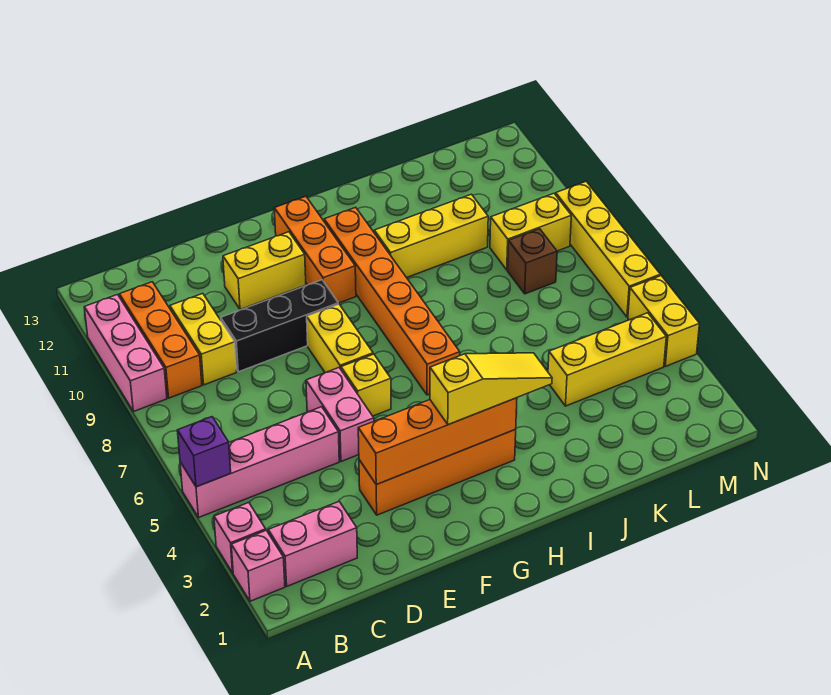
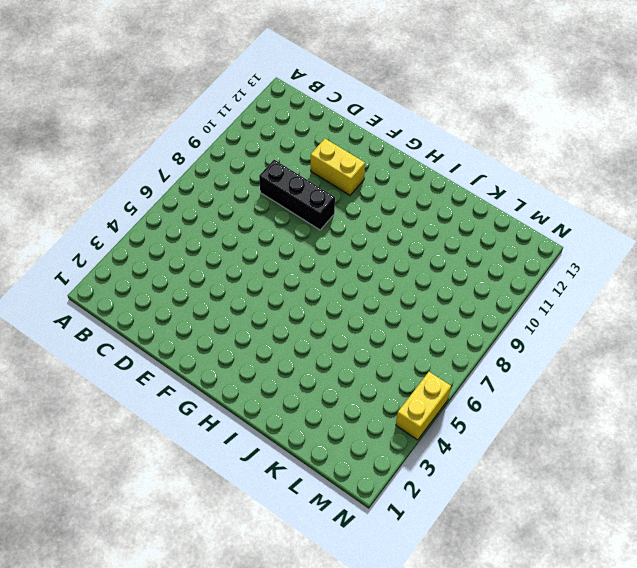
none -> pink brick A2 level 1
none -> pink brick A3 level 1
none -> pink brick A5:D5 level 1

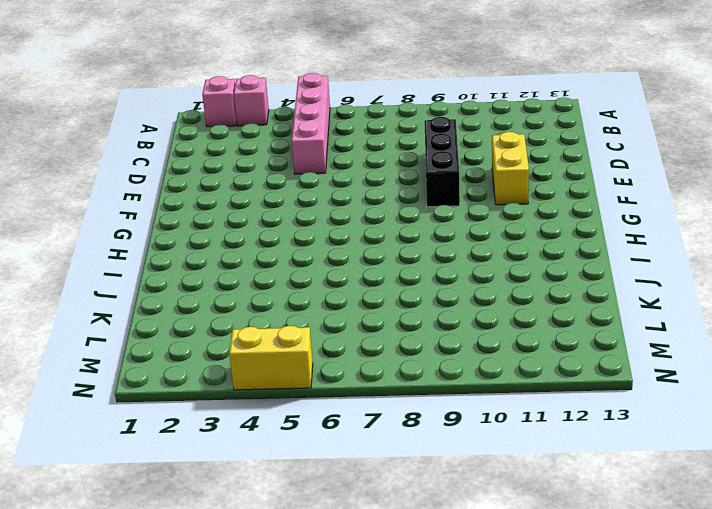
none -> pink brick A9:A11 level 1
none -> pink brick B2:C2 level 1
none -> orange brick B9:B11 level 1

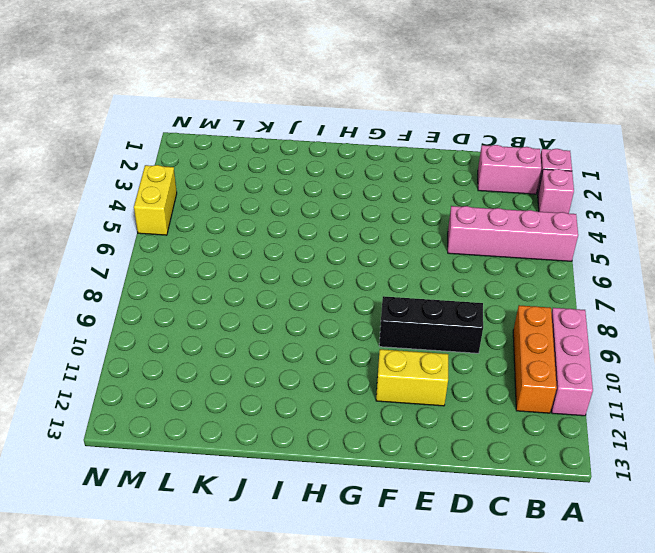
none -> yellow brick C9:C10 level 1
none -> orange brick E3:H3 level 1
none -> pink brick E5:E6 level 1

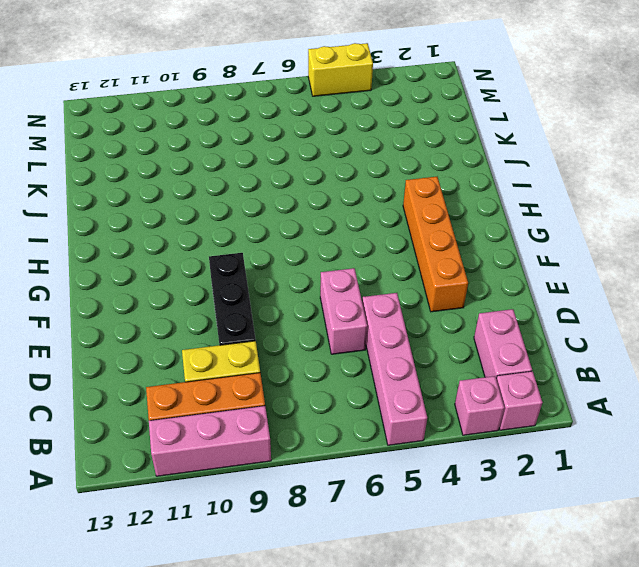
pink brick D6:E6 level 1 -> pink brick E5:E6 level 1
none -> yellow brick E11:F11 level 1
none -> yellow brick F6 level 1
none -> yellow brick F7:F8 level 1

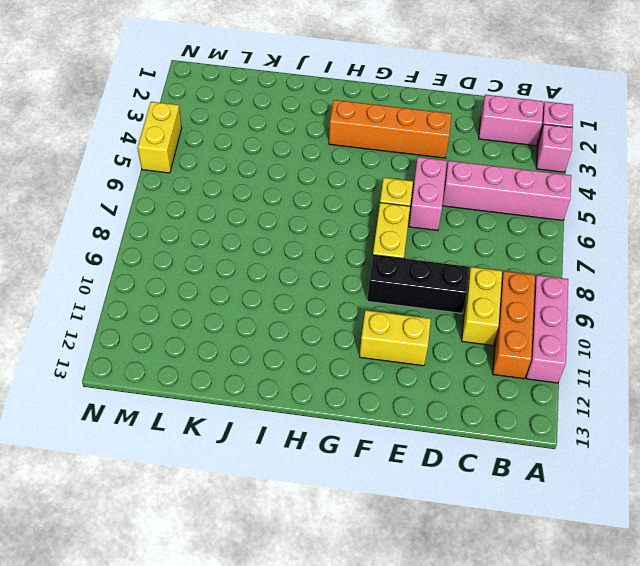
none -> orange brick G10:G12 level 1
none -> orange brick H6:H11 level 1
none -> yellow brick I10:K10 level 1

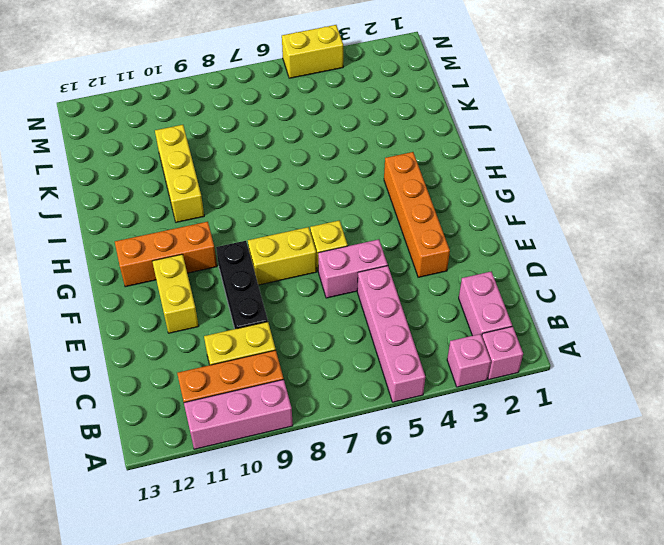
none -> orange brick H6:H11 level 1
none -> yellow brick K4:M4 level 1
none -> brown brick L8 level 1

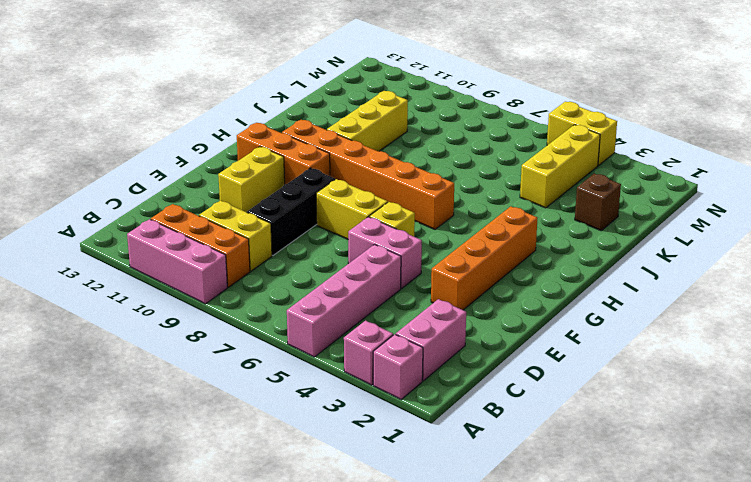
brown brick K2 level 1 -> brown brick L8 level 1
none -> yellow brick L9:M9 level 1
none -> yellow brick N6:N9 level 1
none -> purple brick A5 level 2

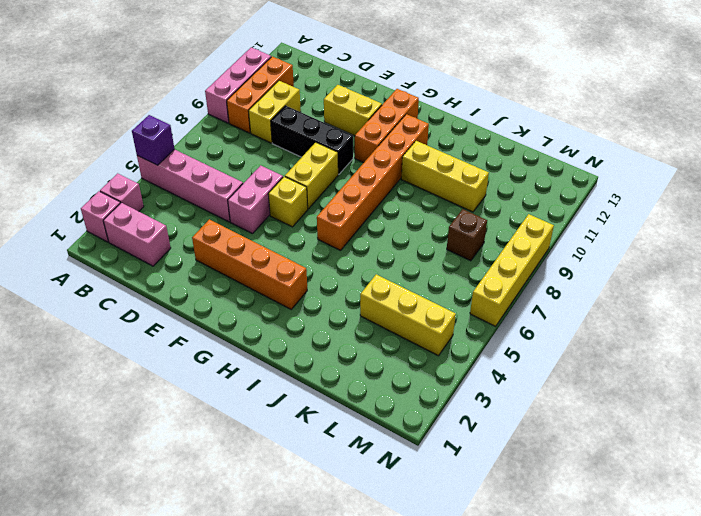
none -> yellow brick L9:M9 level 1
none -> yellow brick N4:N5 level 1
none -> orange brick E3:H3 level 2

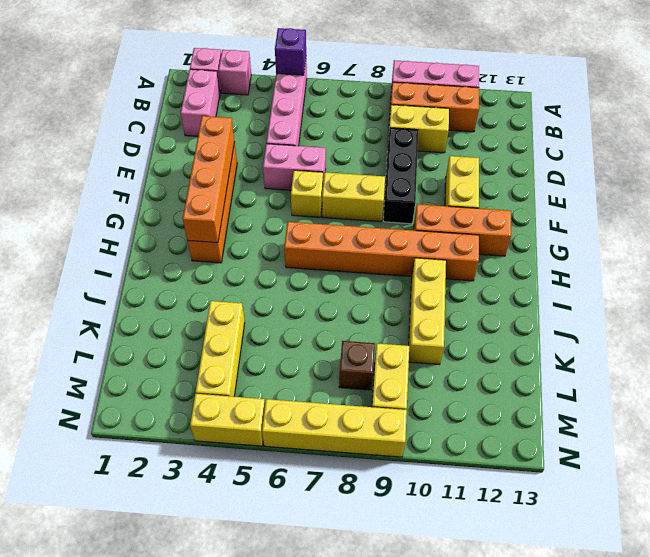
none -> yellow slope G3:I3 level 3 top G

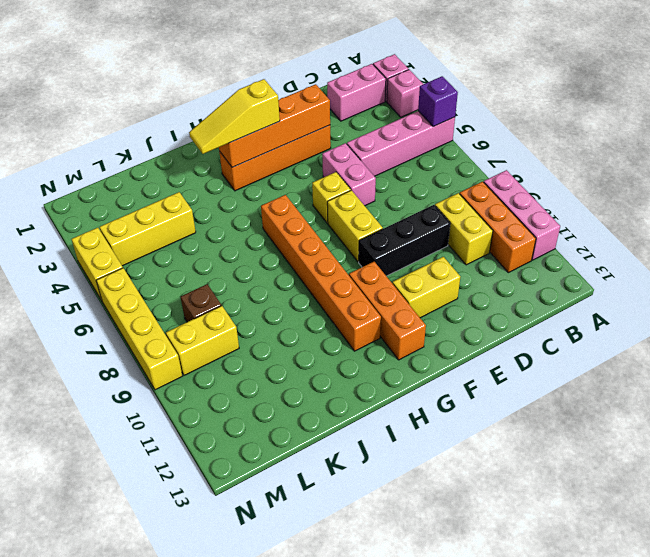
none -> yellow brick I10:K10 level 1

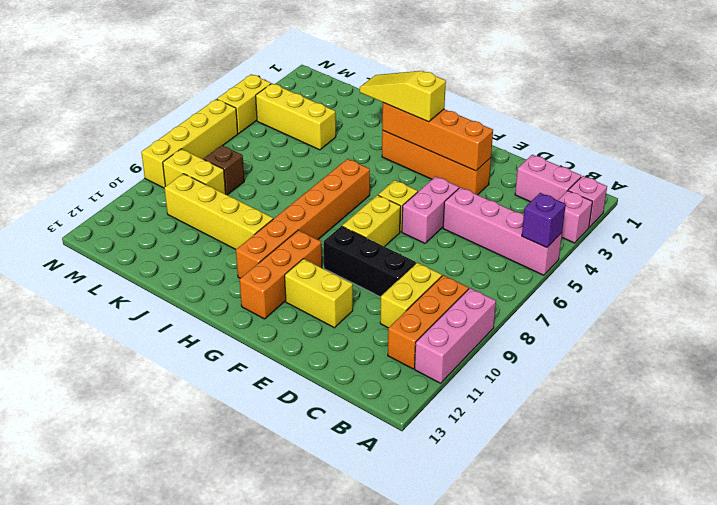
yellow brick I10:L10 level 1 -> yellow brick I10:K10 level 1

